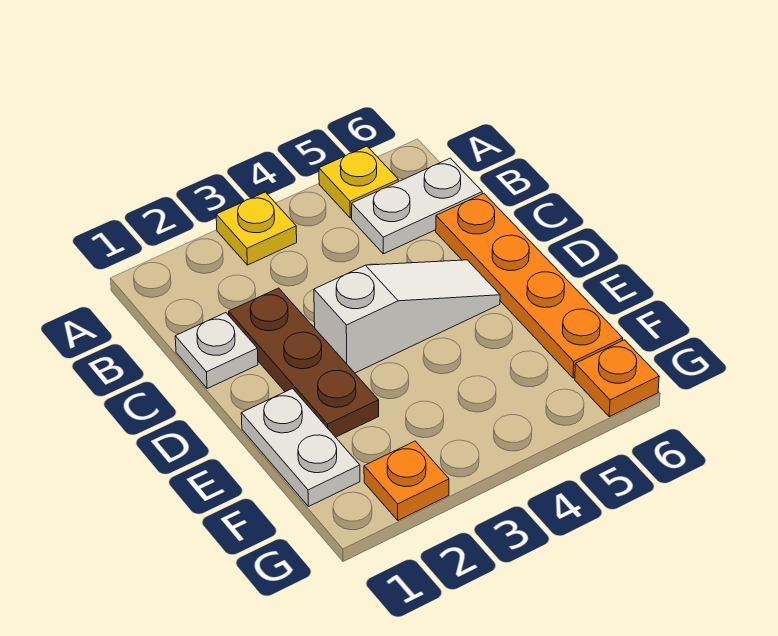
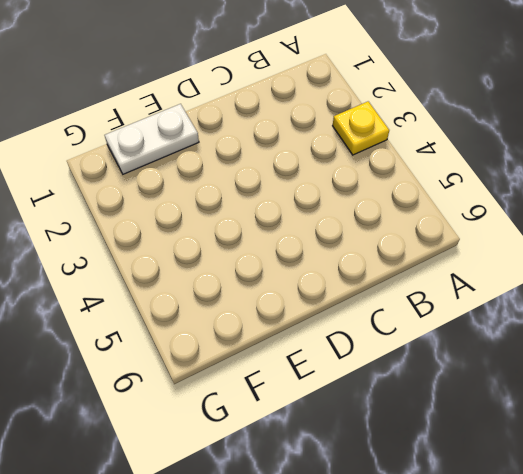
none -> yellow plate A5 level 1
none -> white plate B5:B6 level 1

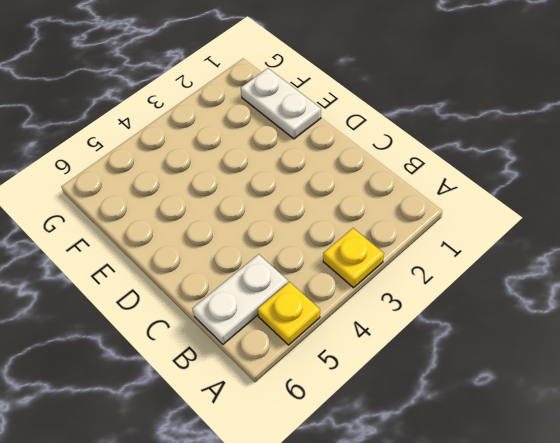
none -> white plate C1 level 1
none -> brown plate C2:E2 level 1

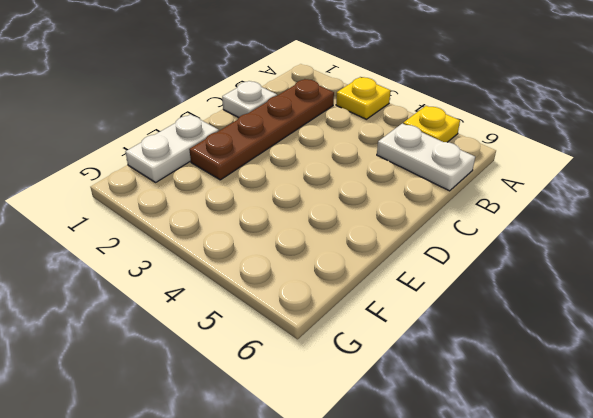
brown plate B2:E2 level 1 -> brown plate C2:E2 level 1
none -> orange plate C6:F6 level 1
none -> white slope D3:D5 level 1 top 3

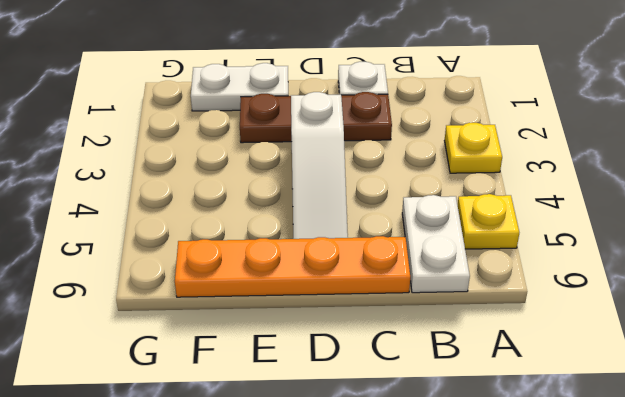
none -> orange plate G2 level 1
none -> orange plate G6 level 1

